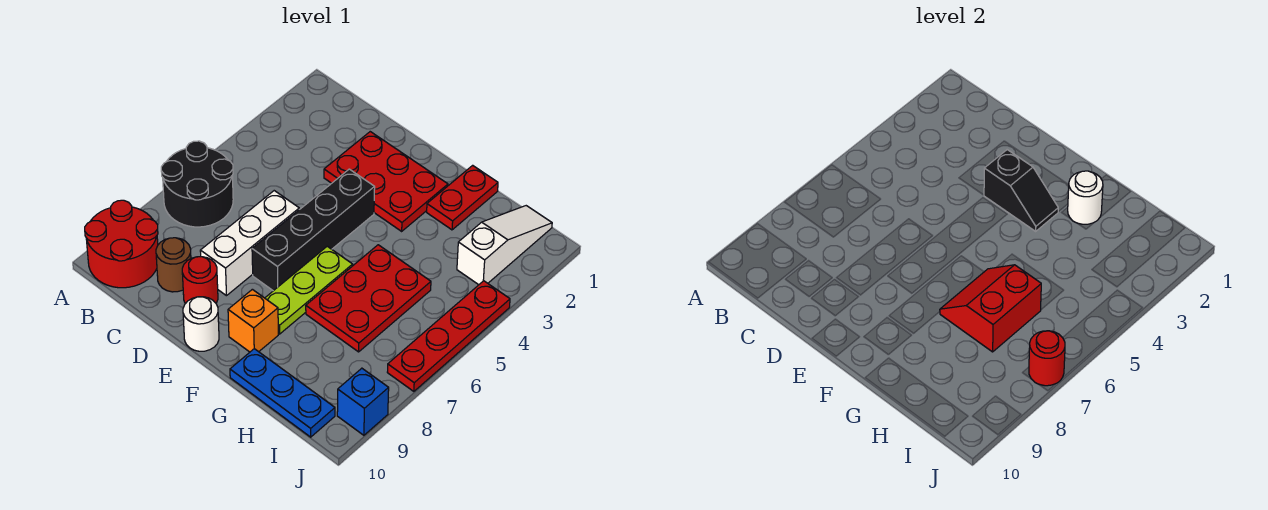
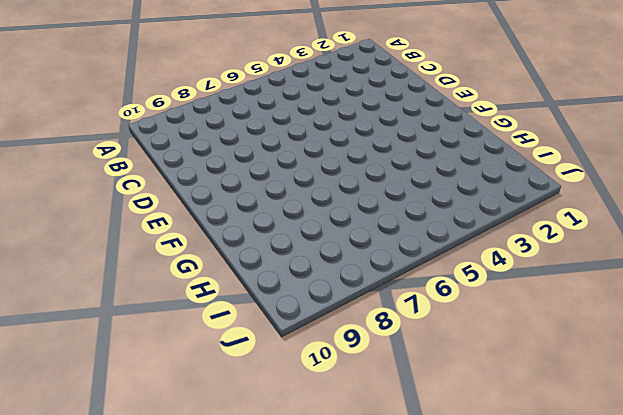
none -> black round brick A6:B7 level 1
none -> red round brick A9:B10 level 1
none -> brown round brick C9 level 1

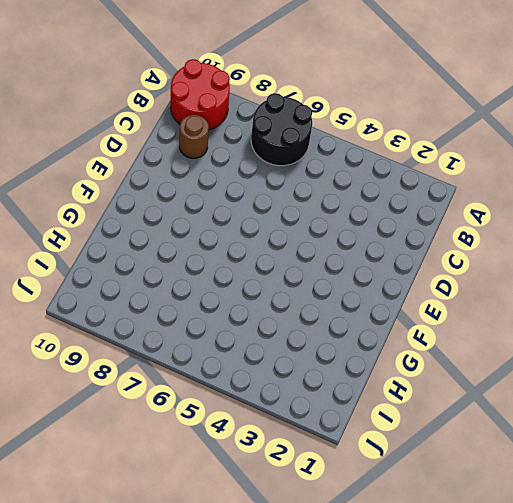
none -> red plate D2:F3 level 1
none -> white brick D6:D8 level 1
none -> red round brick D9 level 1

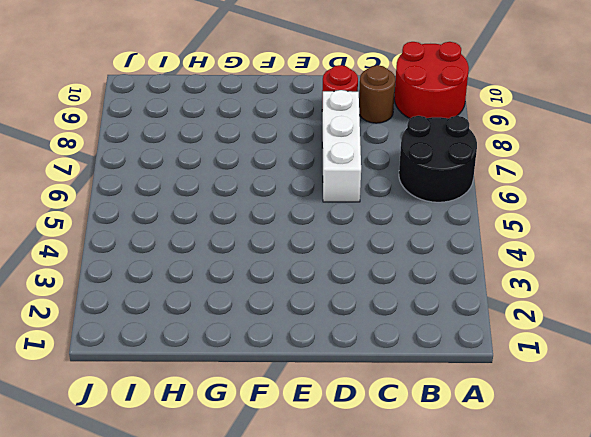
none -> red plate D2:F3 level 1
none -> black brick E4:E7 level 1
none -> white round brick E10 level 1

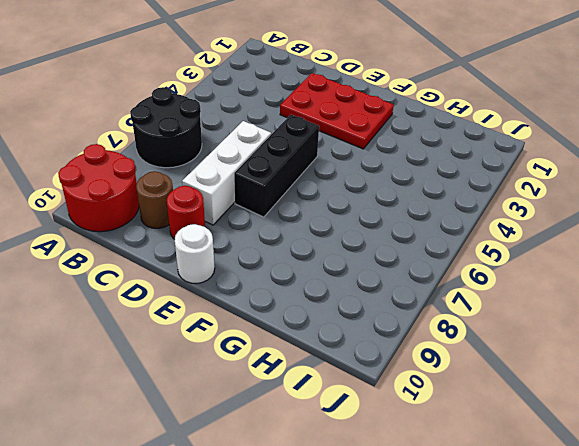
black brick E5:E7 level 1 -> black brick E4:E7 level 1
none -> lime plate F6:F8 level 1
none -> orange brick F9 level 1
none -> red plate G1:G2 level 1

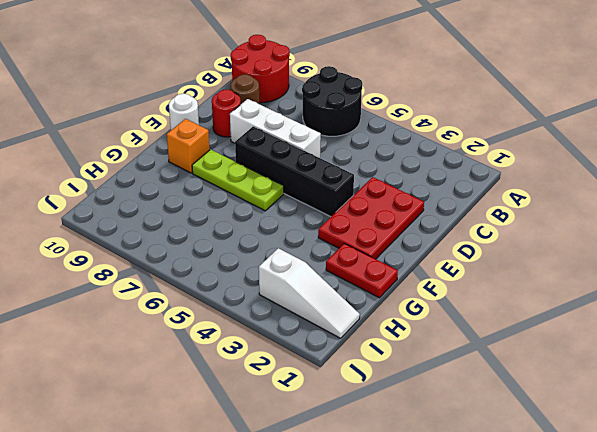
none -> red plate G5:H7 level 1
none -> blue plate G10:I10 level 1
none -> red plate J4:J7 level 1

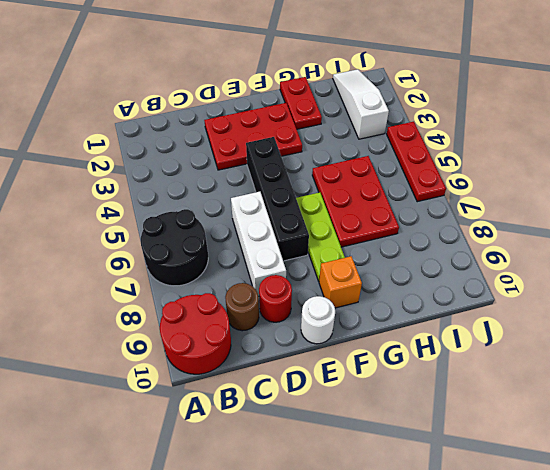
red plate J4:J6 level 1 -> red plate J4:J7 level 1
none -> blue plate G10:I10 level 1
none -> blue brick J9 level 1
none -> black slope E3:F3 level 2 top E

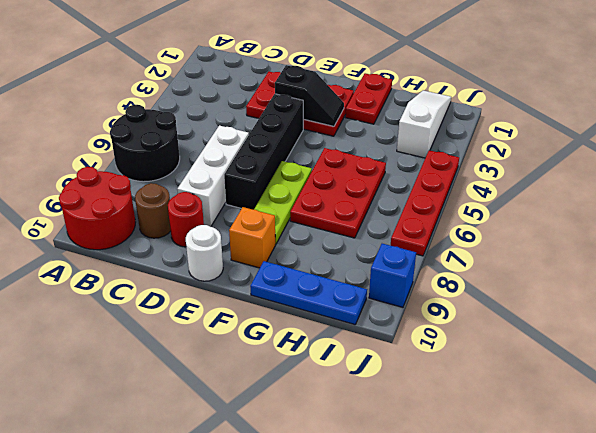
none -> white round brick G2 level 2
none -> red slope G6:H7 level 2 top H
none -> red round brick J7 level 2

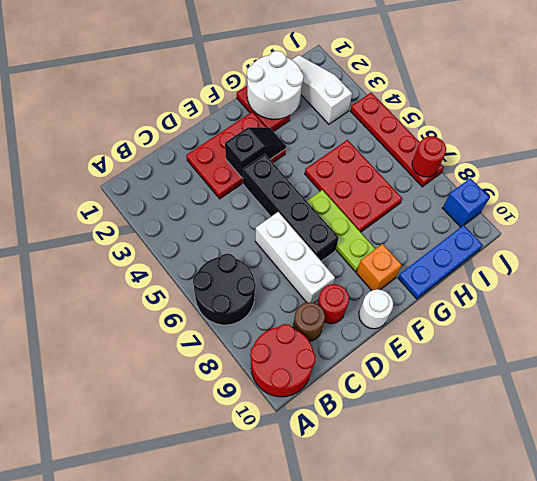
white round brick G1:H2 level 2 -> white round brick G2 level 2
none -> red slope G6:H7 level 2 top H

